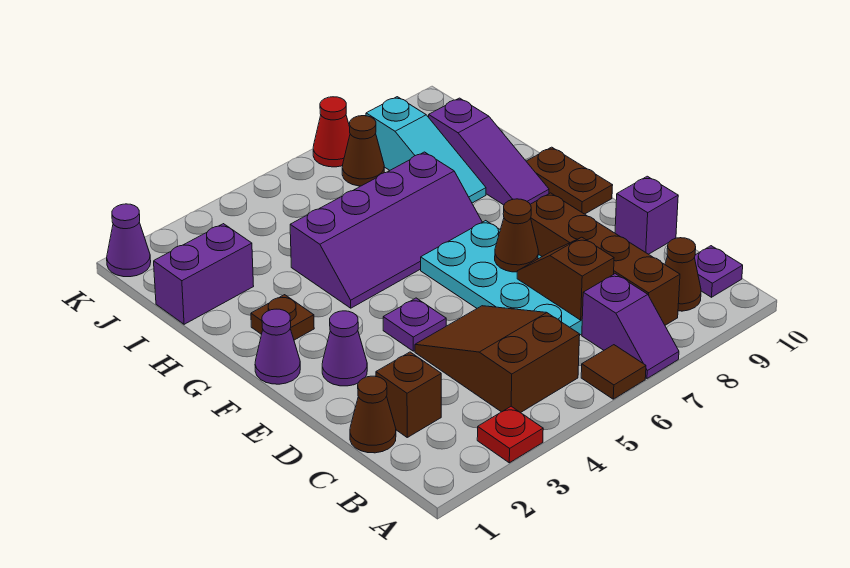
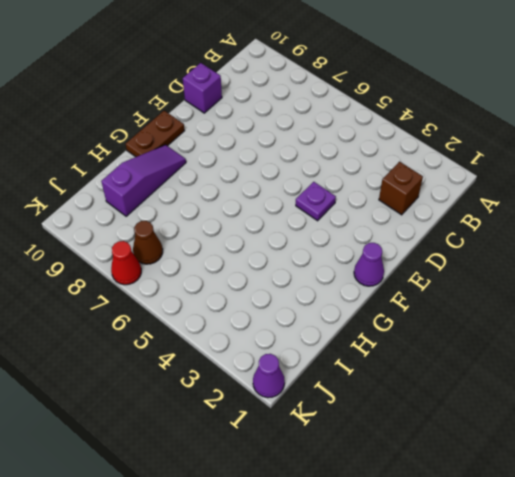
none -> red plate A3 level 1
none -> brown tile A6 level 1
none -> purple slope A7:B7 level 1 top B

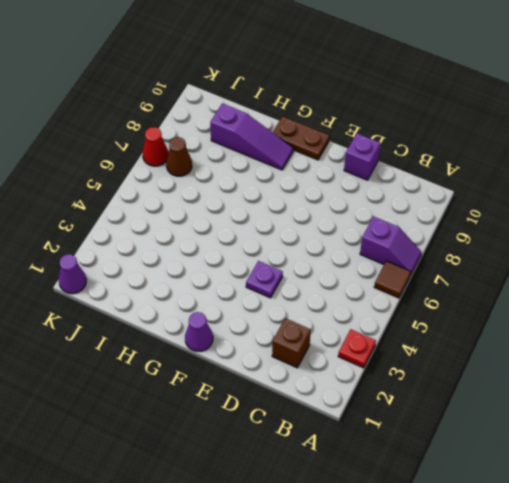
none -> brown slope B4:D5 level 1 top B
none -> brown brick B8:E8 level 1
none -> brown cone B9 level 1

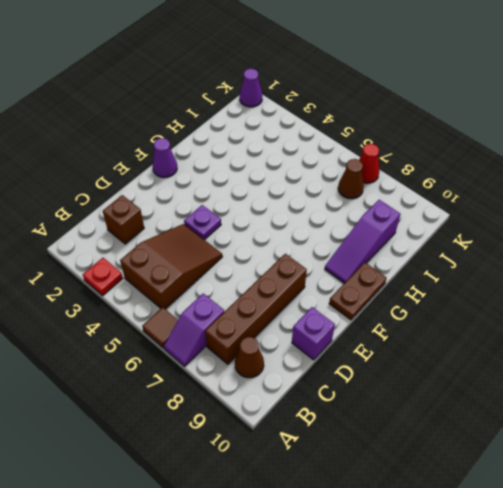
none -> purple plate B10 level 1
none -> brown cone C1 level 1
none -> cyan plate C6:F7 level 1

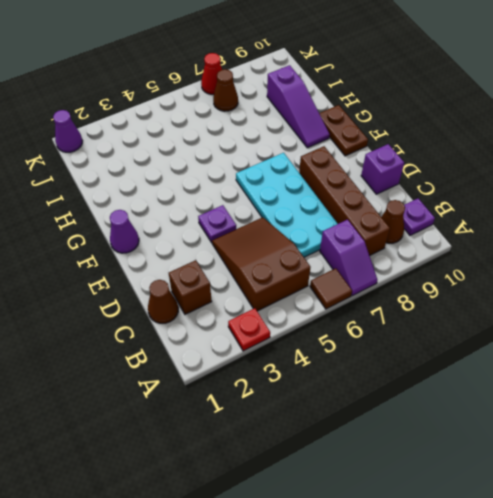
none -> purple cone E2 level 1
none -> brown plate G2 level 1
none -> purple slope G4:H7 level 1 top H

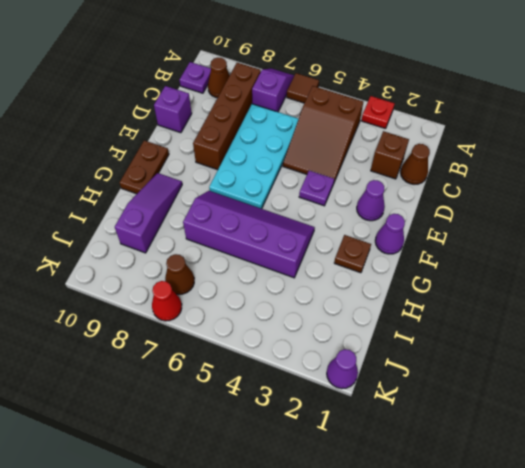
none -> cyan slope H8:J8 level 1 top J
none -> purple brick I1:I2 level 1
none -> brown slope C7:D7 level 2 top C

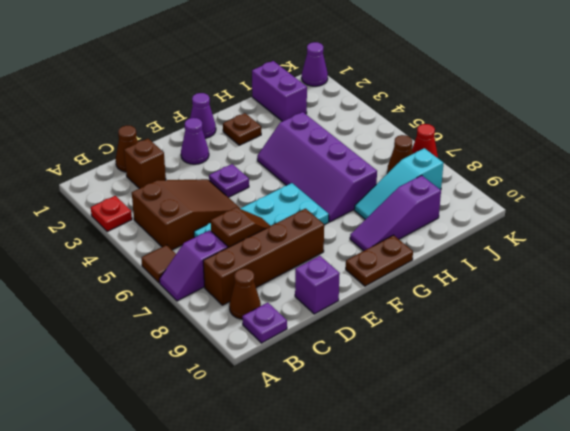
none -> brown cone E7 level 2

